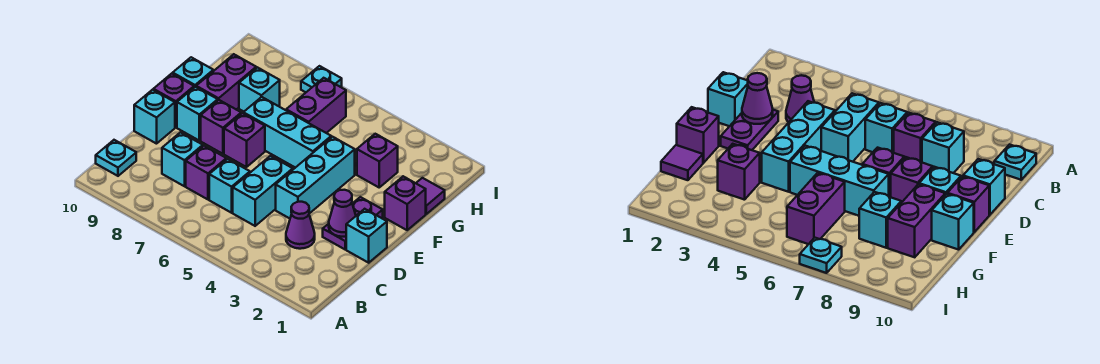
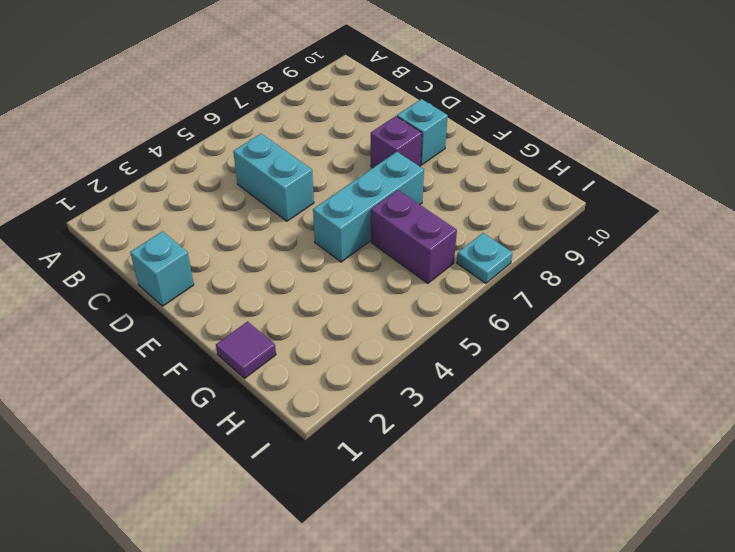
none -> cyan plate B10 level 1
none -> purple cone C3 level 1
none -> cyan brick C6 level 1

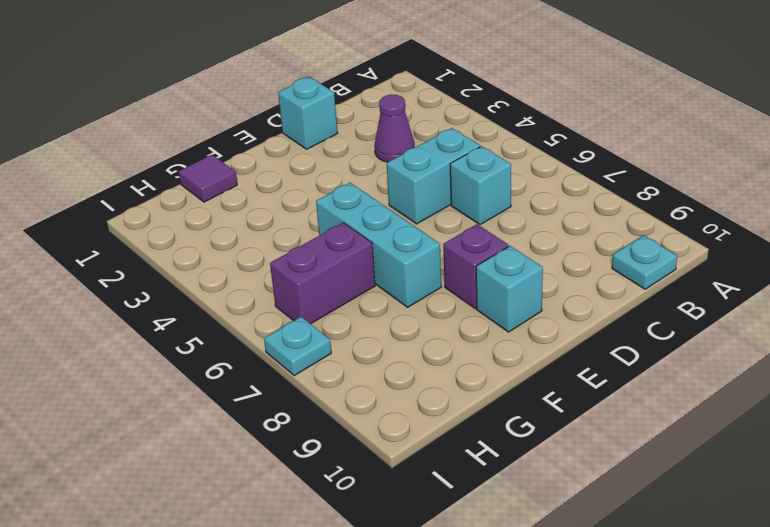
none -> purple brick C7 level 1
none -> cyan brick C8 level 1
none -> purple plate D2:E2 level 1

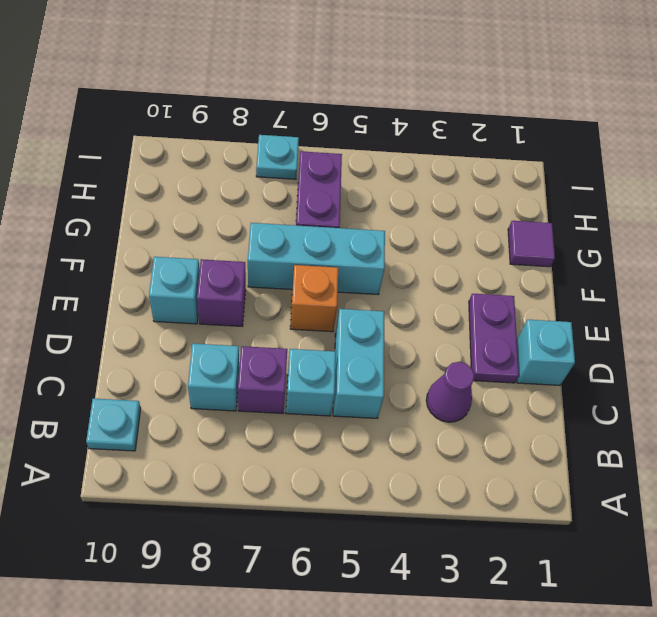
orange brick E6 level 1 -> none
none -> cyan brick D4:F4 level 1
none -> cyan brick D10 level 1
none -> purple brick E7 level 1

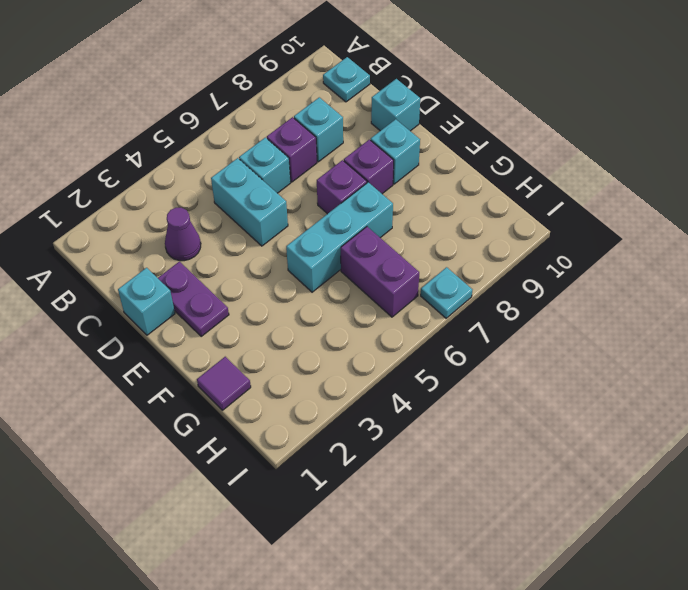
none -> cyan brick D4:F4 level 1
none -> purple brick E10 level 1
none -> purple brick F1 level 1

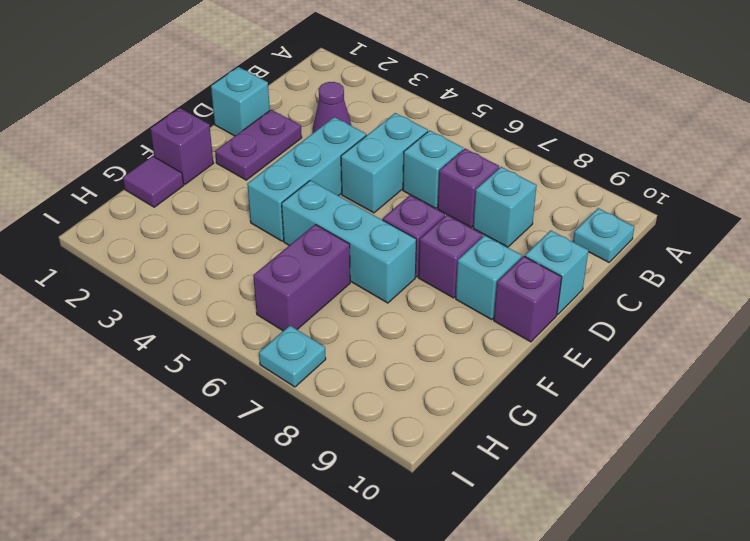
none -> purple brick F9:G9 level 1
none -> cyan brick F10 level 1
none -> purple brick G3 level 1

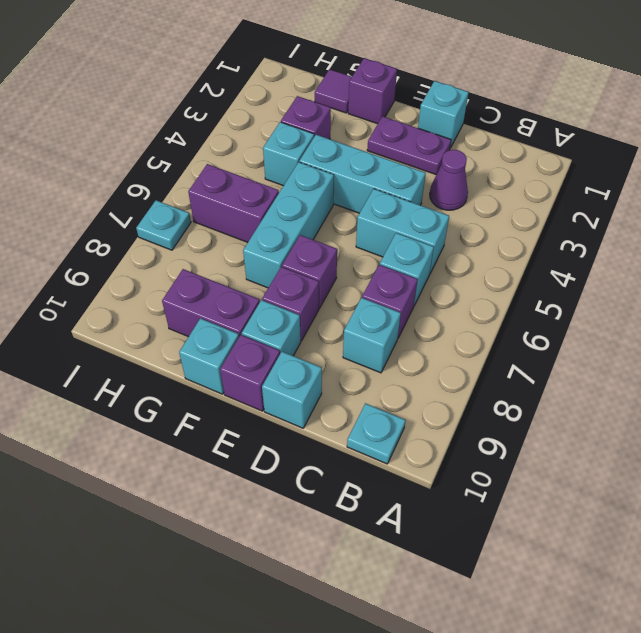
cyan brick G4 level 1 -> cyan brick G8 level 1
none -> purple cone D2 level 2

